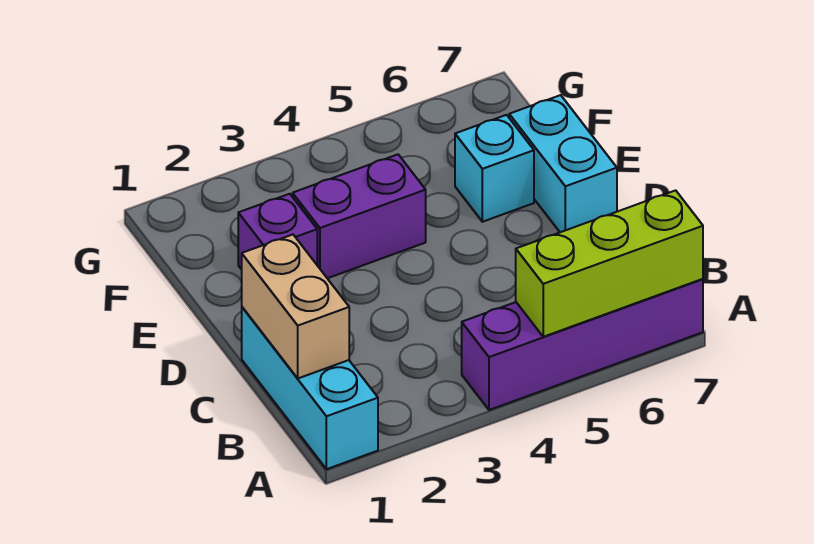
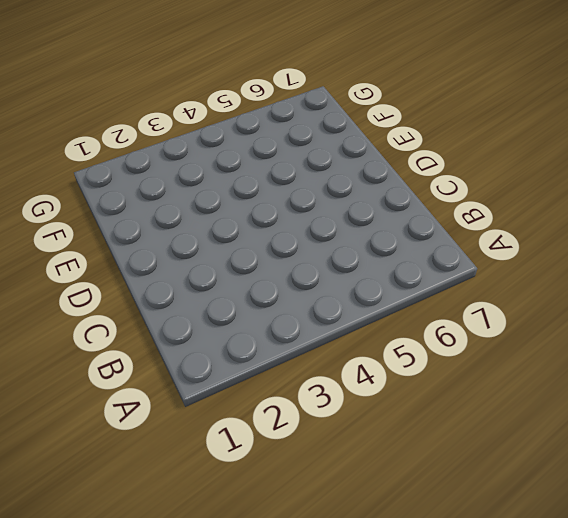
none -> cyan brick A1:C1 level 1
none -> purple brick A4:A7 level 1

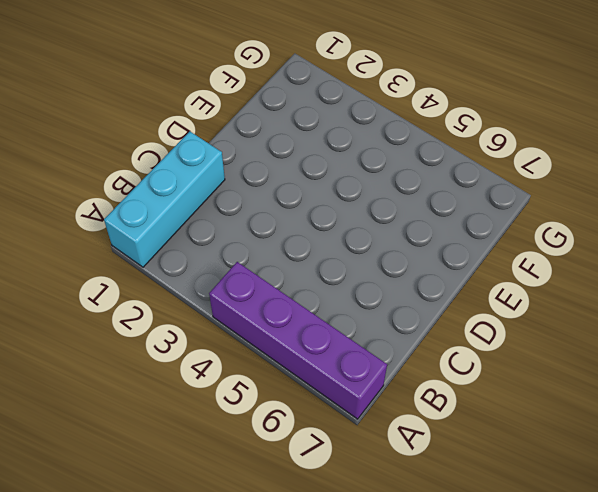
none -> cyan brick D7:E7 level 1
none -> purple brick E2 level 1

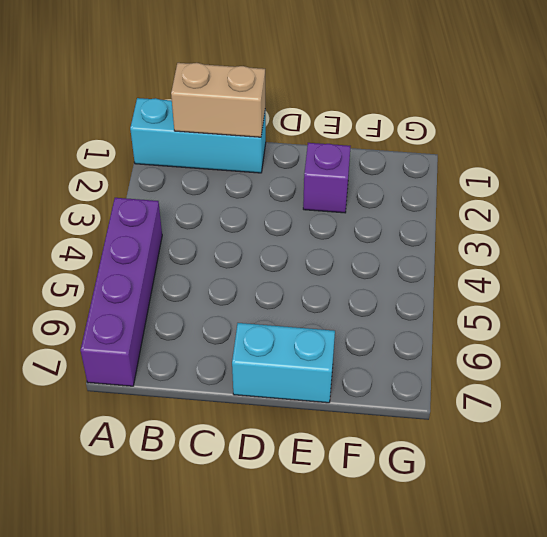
none -> purple brick E3:E4 level 1
none -> cyan brick E6 level 1

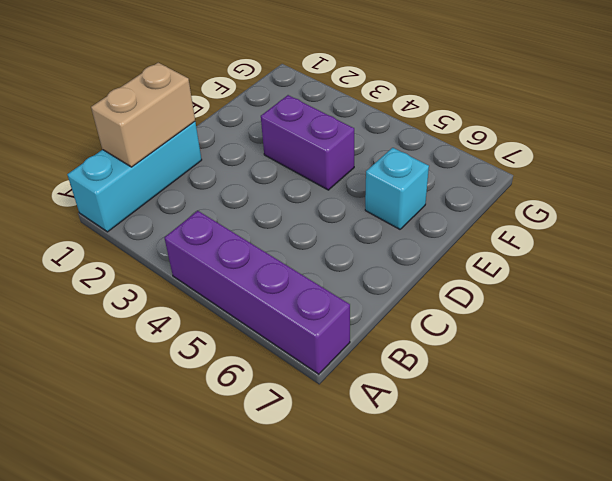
none -> cyan brick D7:E7 level 1
none -> purple brick E2 level 1

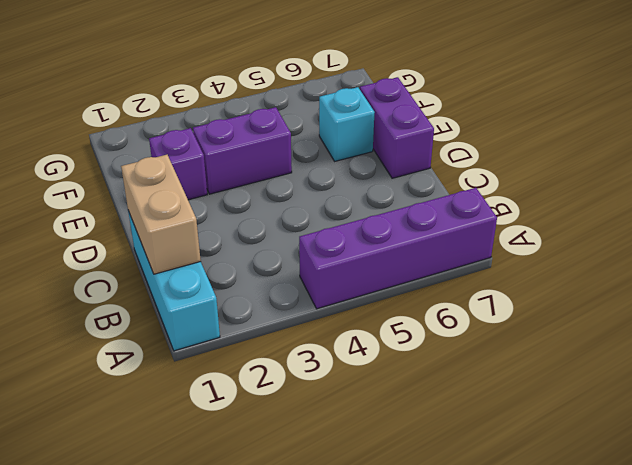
purple brick D7:E7 level 1 -> cyan brick D7:E7 level 1
none -> lime brick A5:A7 level 2

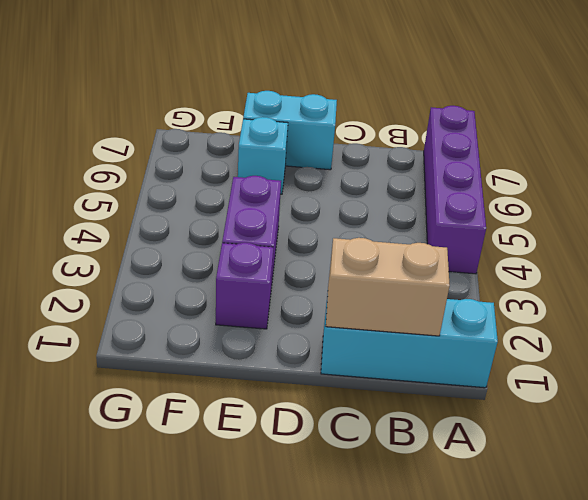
none -> lime brick A5:A7 level 2

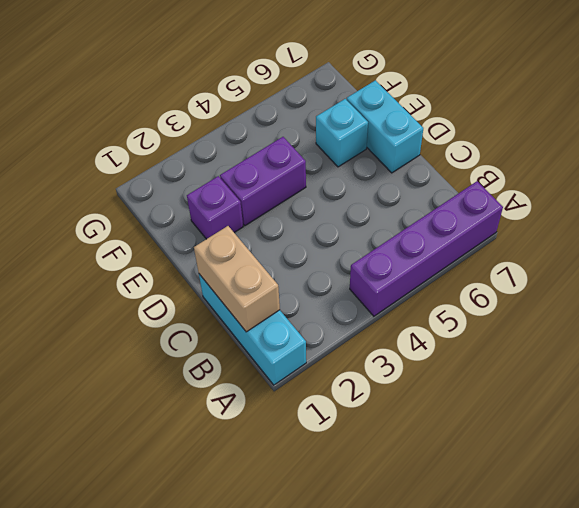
none -> lime brick A5:A7 level 2

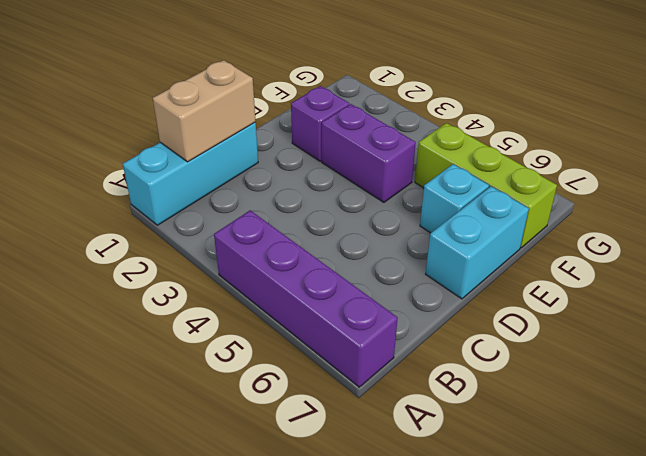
lime brick F5:F7 level 1 -> lime brick A5:A7 level 2

